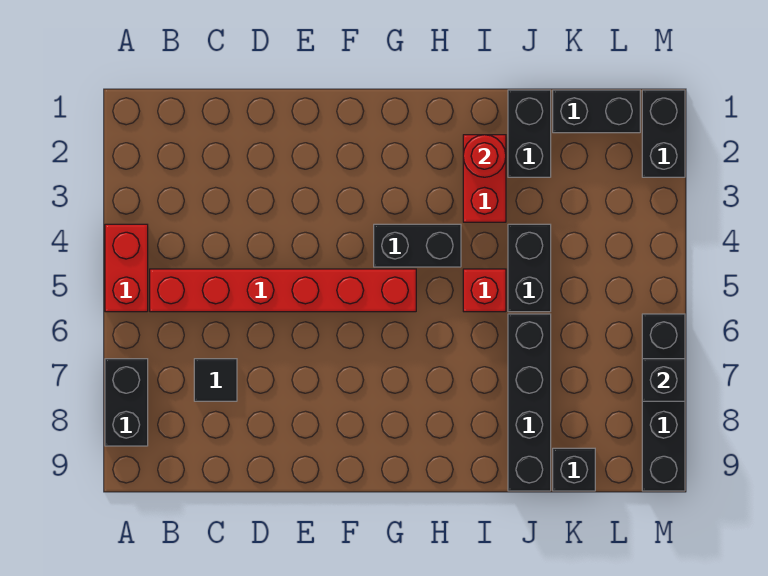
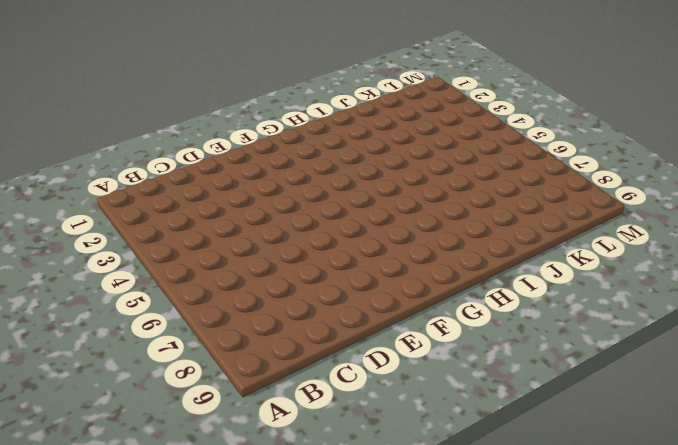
none -> red brick A4:A5 level 1
none -> black brick A7:A8 level 1
none -> red brick B5:G5 level 1

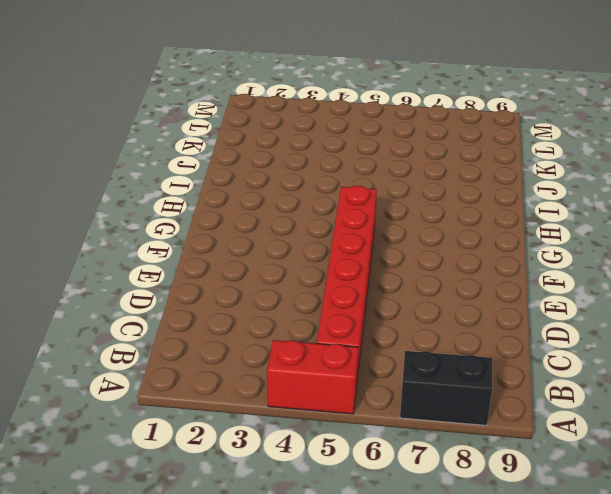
none -> black tile C7 level 1
none -> black brick G4:H4 level 1
none -> red brick I2:I3 level 1

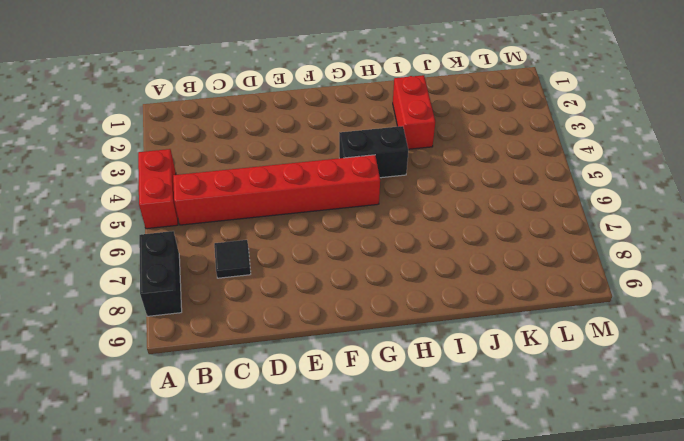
none -> red brick I5 level 1
none -> black brick J1:J2 level 1
none -> black brick J4:J5 level 1

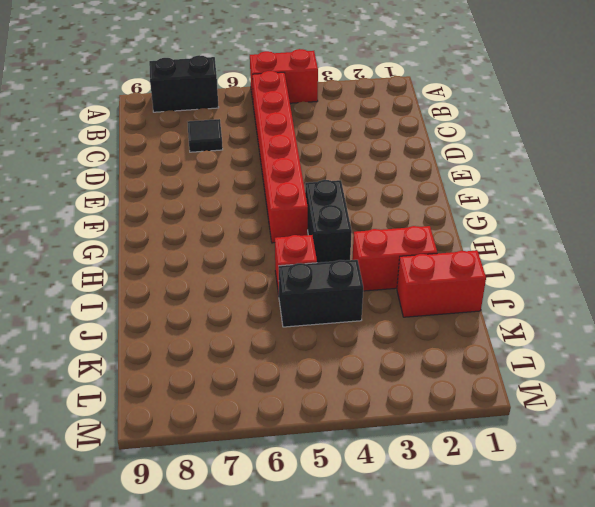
red brick J1:J2 level 1 -> black brick J1:J2 level 1
none -> black brick J6:J9 level 1
none -> black brick K1:L1 level 1
none -> black brick K9 level 1

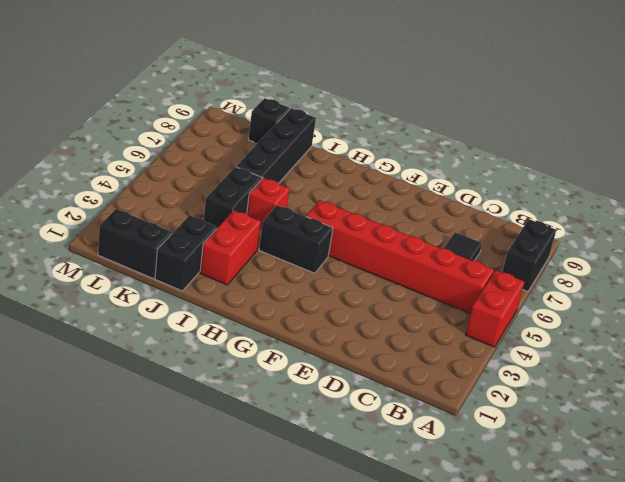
none -> black brick M1:M2 level 1
none -> black brick M6:M9 level 1
none -> red round brick I2 level 2

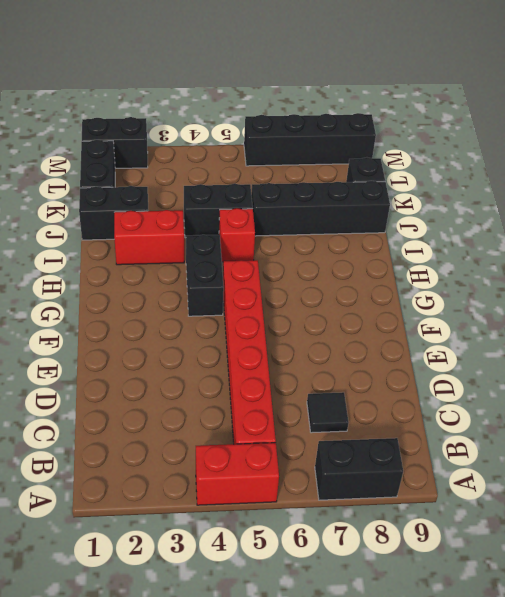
none -> red round brick I2 level 2
none -> black brick M7 level 2

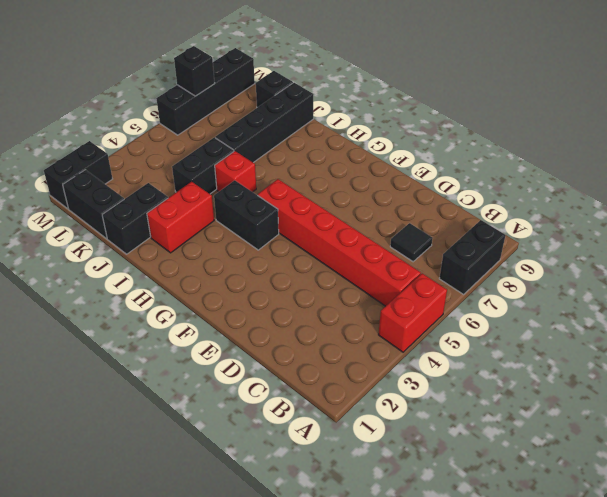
none -> red round brick I2 level 2

